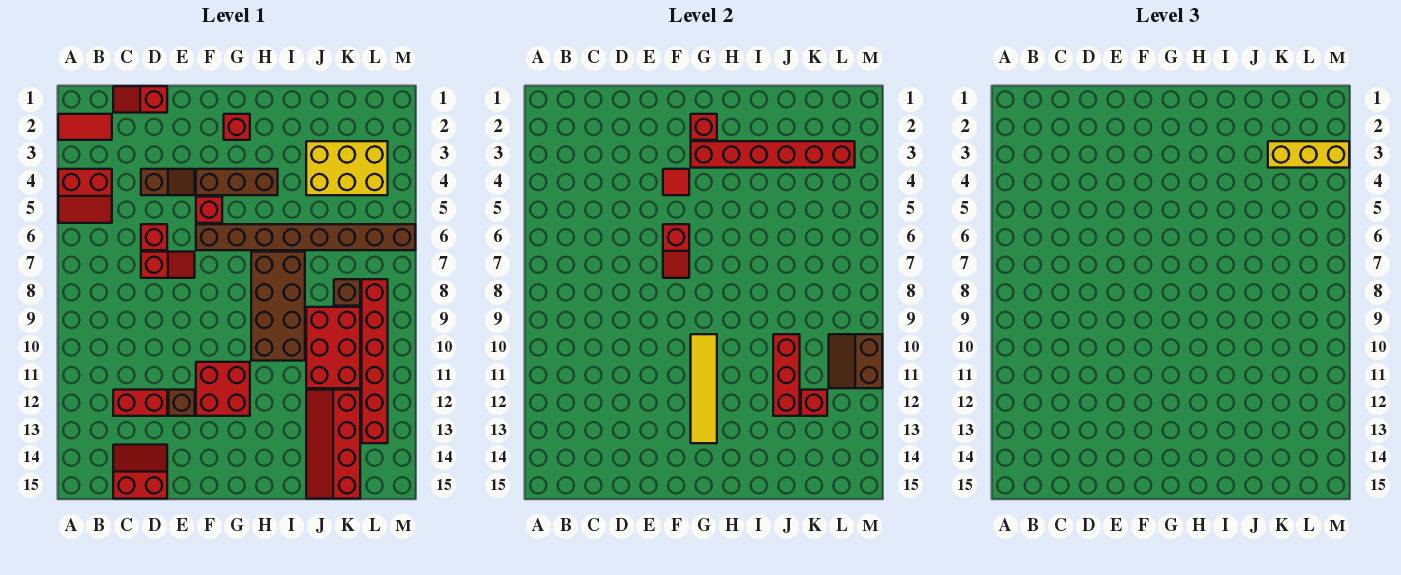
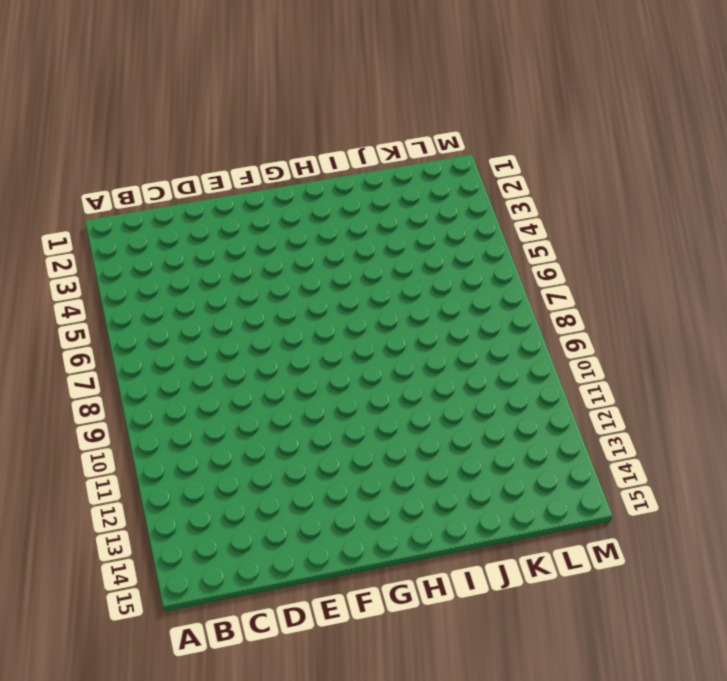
none -> red tile A2:B2 level 1
none -> red slope A4:B5 level 1 top 4
none -> red slope C1:D1 level 1 top D

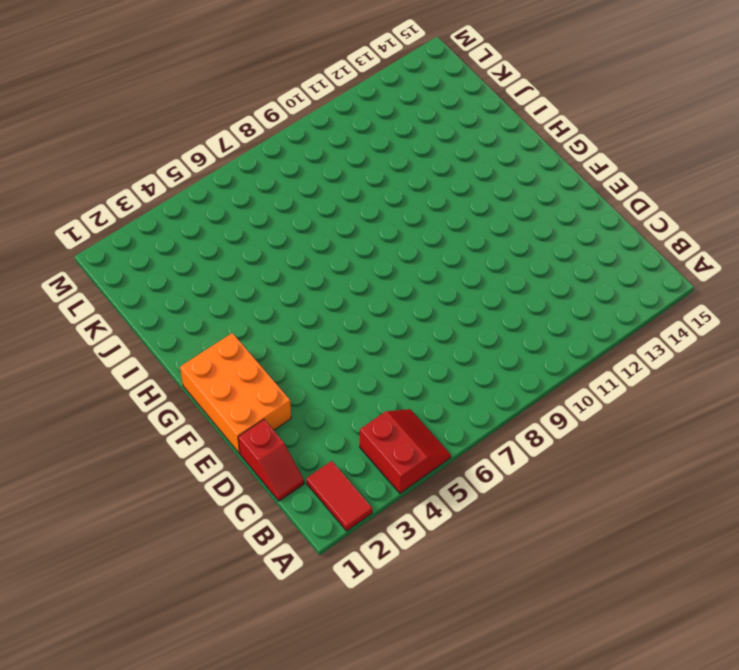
orange brick E1:G2 level 1 -> red brick G2 level 1
none -> red brick C12:D12 level 1
none -> red slope C14:D15 level 1 top 15
none -> brown slope D4:E4 level 1 top D

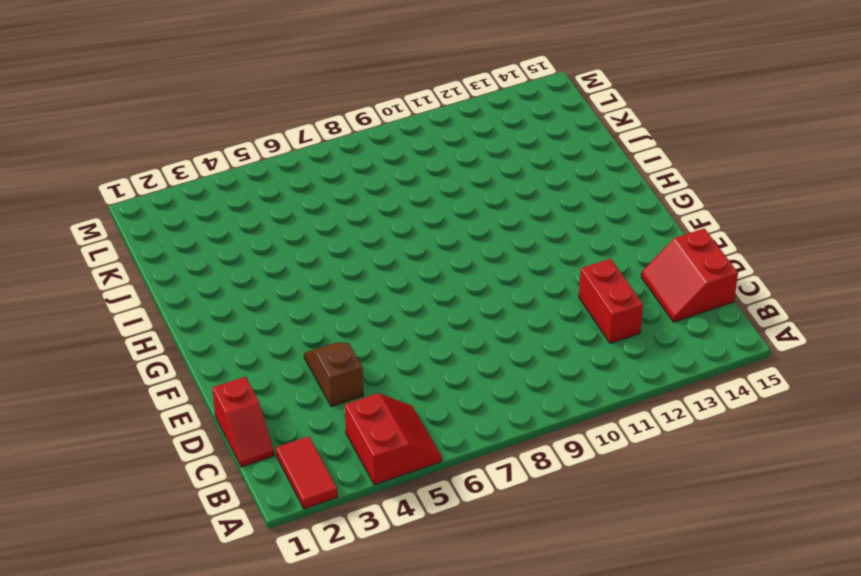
none -> red brick D6 level 1
none -> red slope D7:E7 level 1 top D
none -> brown brick E12 level 1

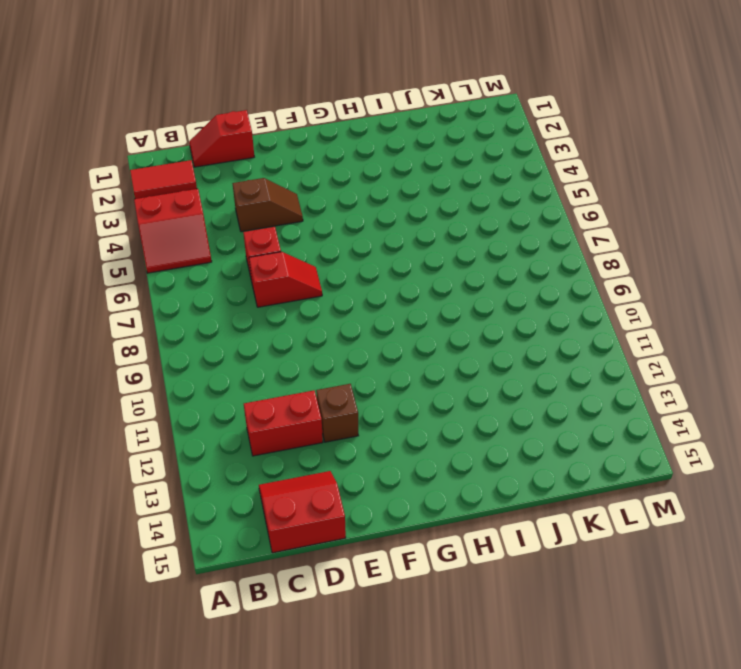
none -> brown brick F4:H4 level 1
none -> red brick F5 level 1
none -> brown brick F6:M6 level 1

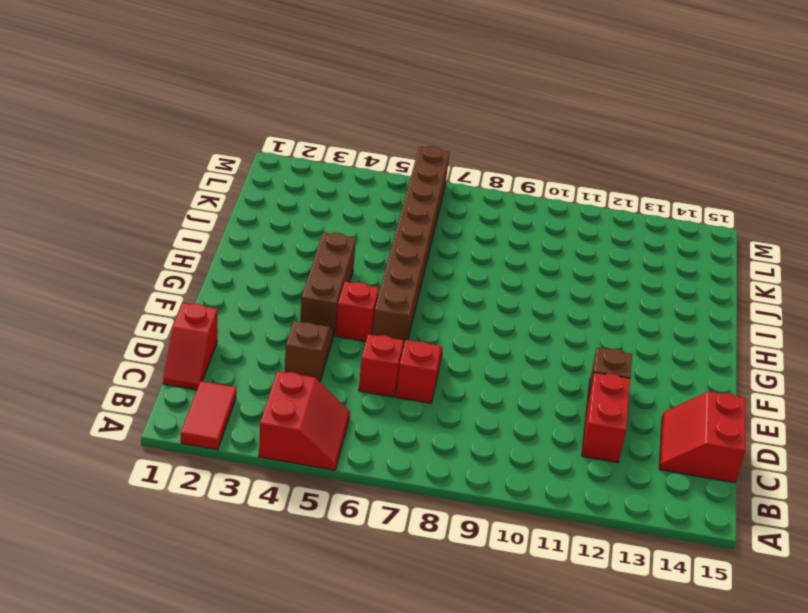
none -> red brick F11:G12 level 1
none -> red brick G2 level 1
none -> brown brick H7:I10 level 1

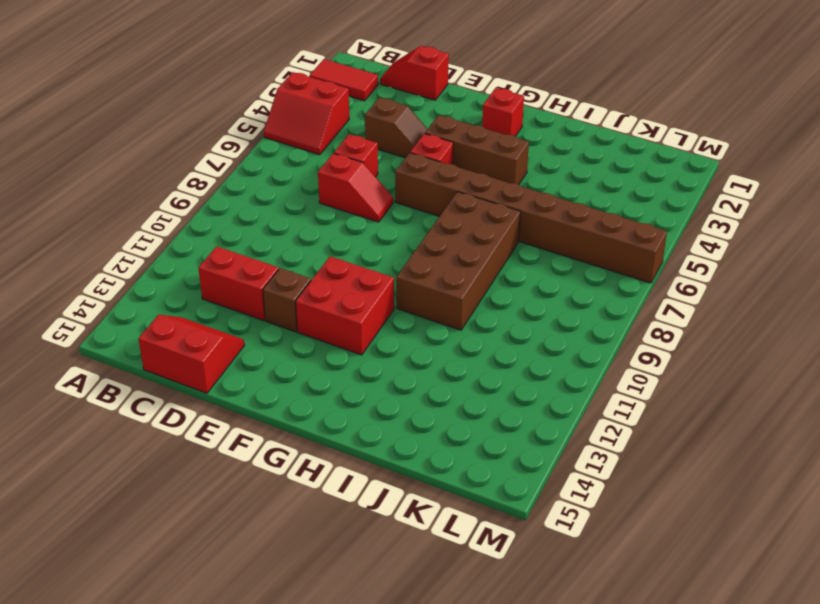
none -> yellow brick J3:L4 level 1
none -> red brick J9:K11 level 1
none -> red slope J12:K15 level 1 top K

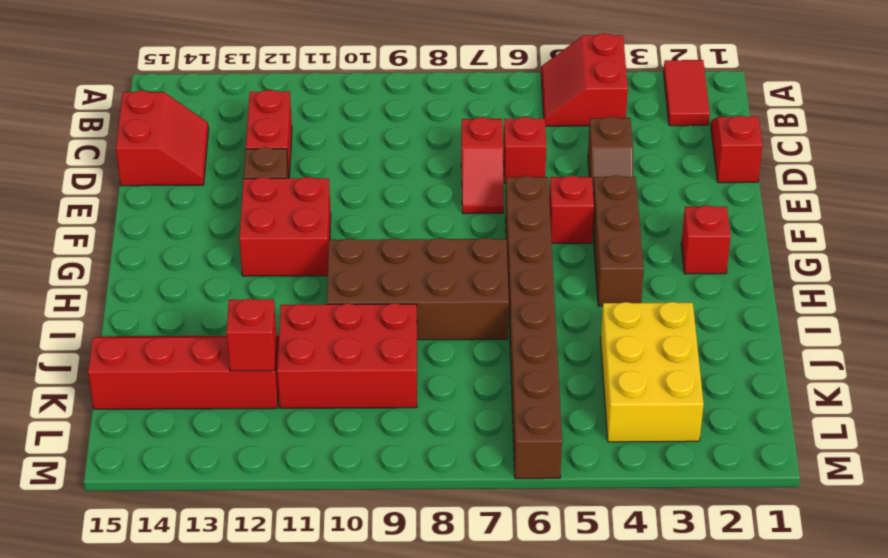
none -> brown brick K8 level 1
none -> red brick L8:L13 level 1
none -> red tile F4 level 2

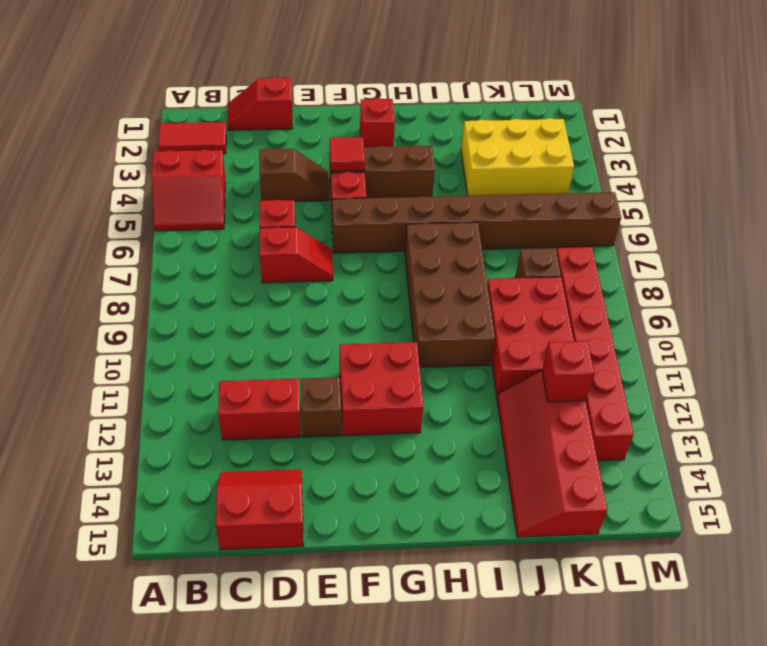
none -> red slope F6:F7 level 2 top 6
none -> red brick G2 level 2
none -> red brick G3:L3 level 2

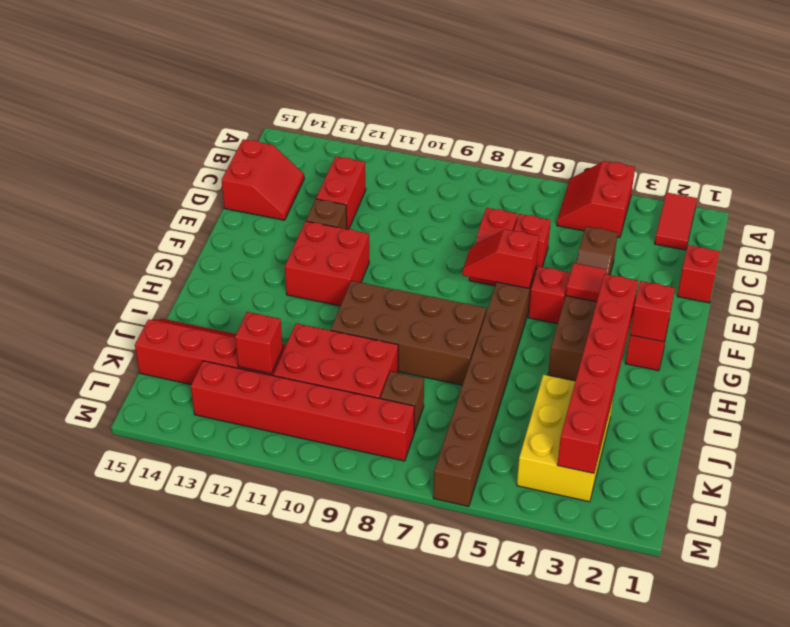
none -> yellow tile G10:G13 level 2
none -> red brick J10:J12 level 2
none -> brown slope L10:M11 level 2 top M

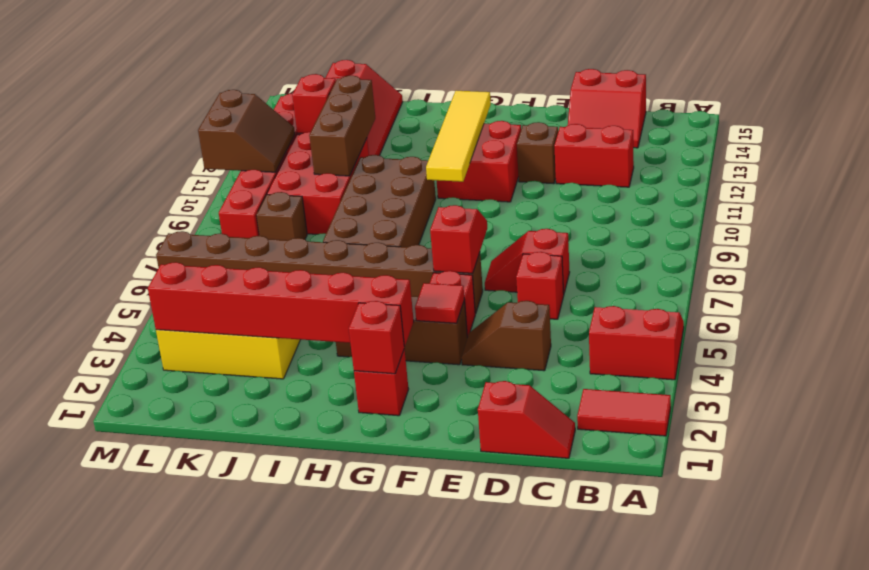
brown brick J10:J12 level 2 -> red brick J10:J12 level 2
none -> yellow brick K3:M3 level 3

